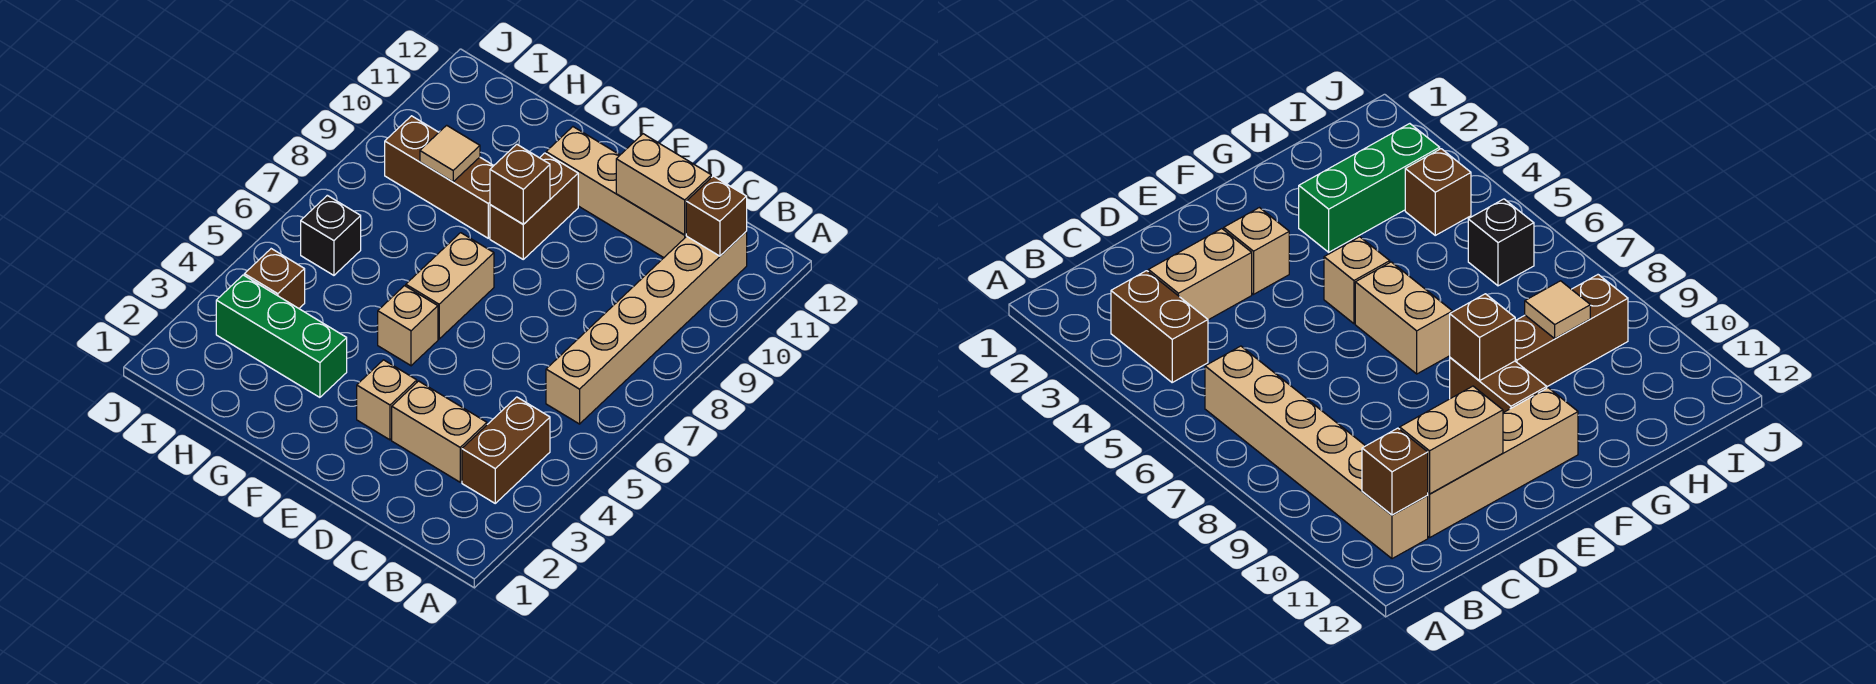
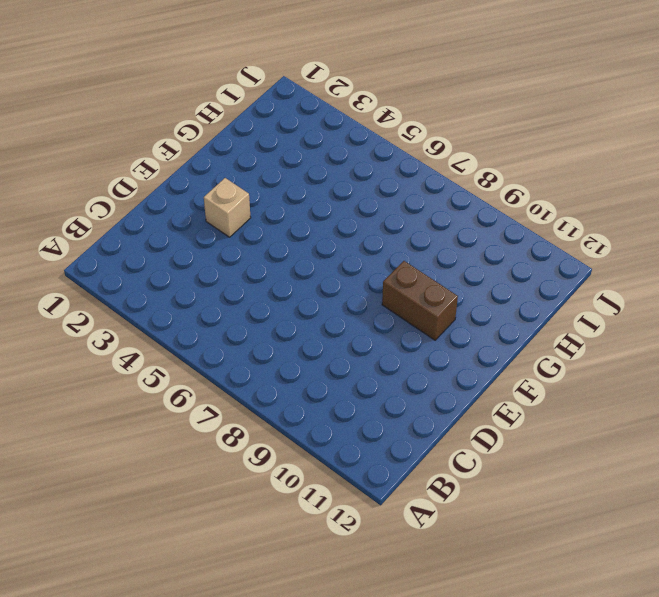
none -> brown brick B3:B4 level 1
none -> tan brick B6:B11 level 1
none -> tan brick C3:D3 level 1

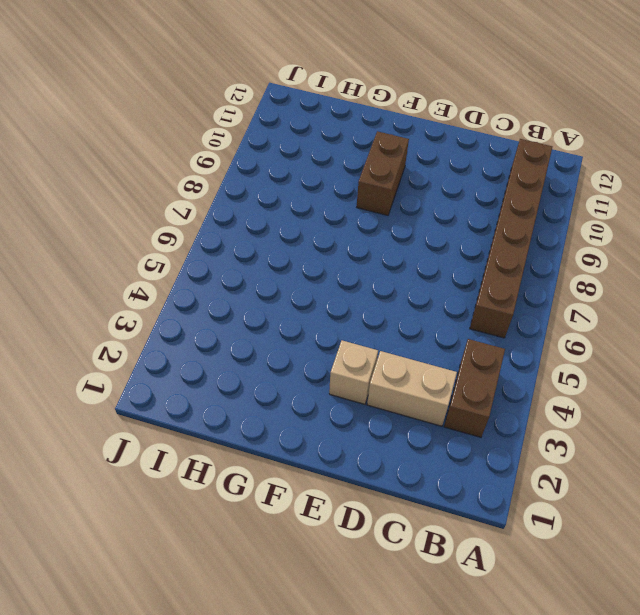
brown brick B6:B11 level 1 -> tan brick B6:B11 level 1
none -> tan brick C11:F11 level 1
none -> tan brick F5 level 1
none -> tan brick F6:F7 level 1

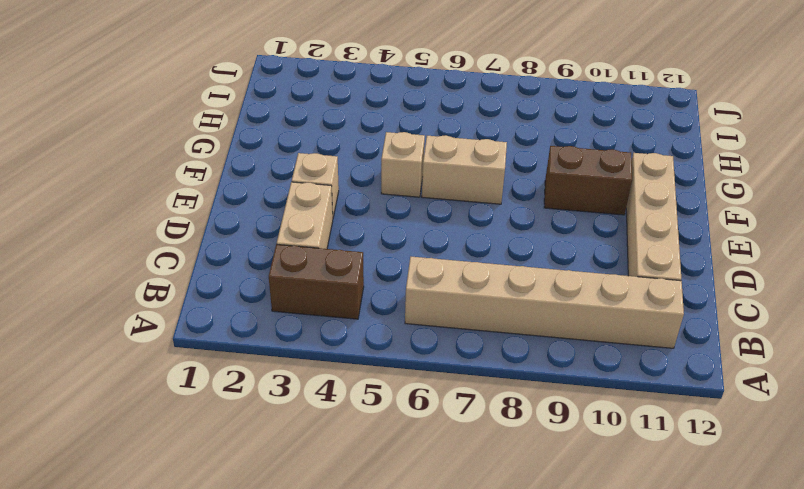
none -> green brick G3:I3 level 1
none -> brown brick G9:I9 level 1
none -> brown brick I4 level 1

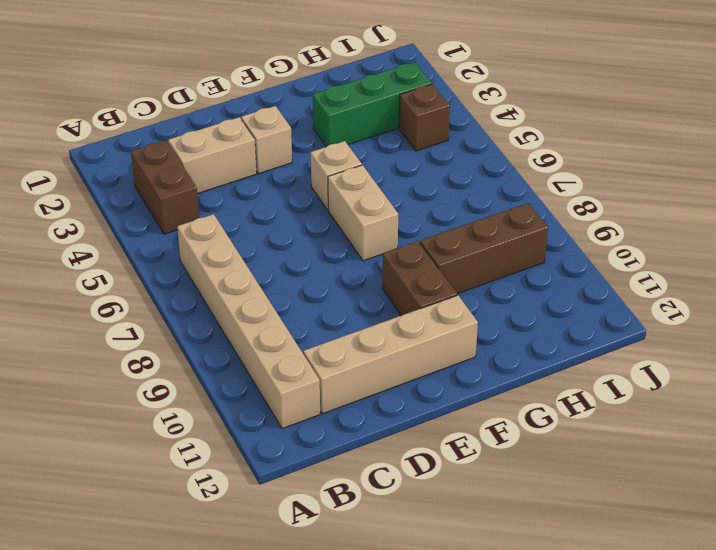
none -> black brick I6 level 1
none -> brown brick B11 level 2
none -> tan brick C11:D11 level 2

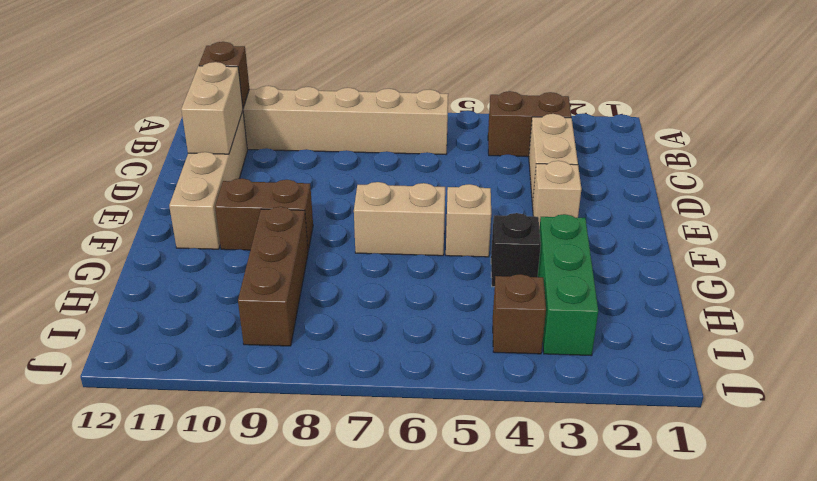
black brick G4 level 1 -> black brick I6 level 1
none -> brown brick F9 level 2
none -> tan tile H9 level 2

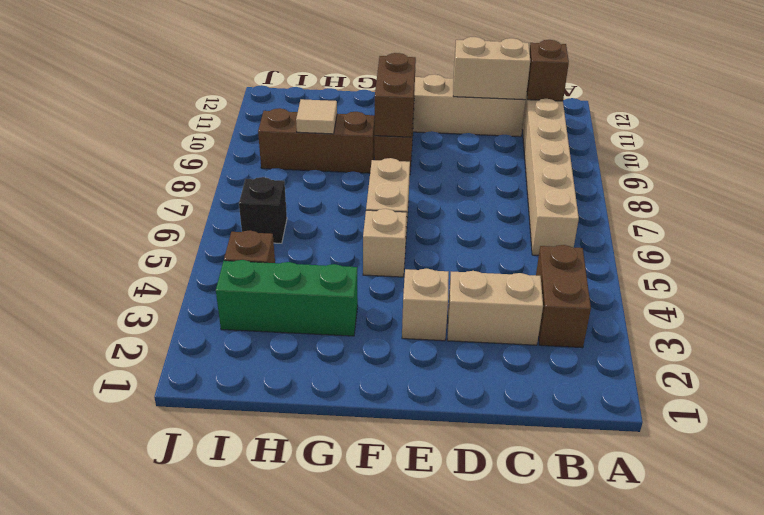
brown brick F9:F10 level 2 -> brown brick F9 level 2

